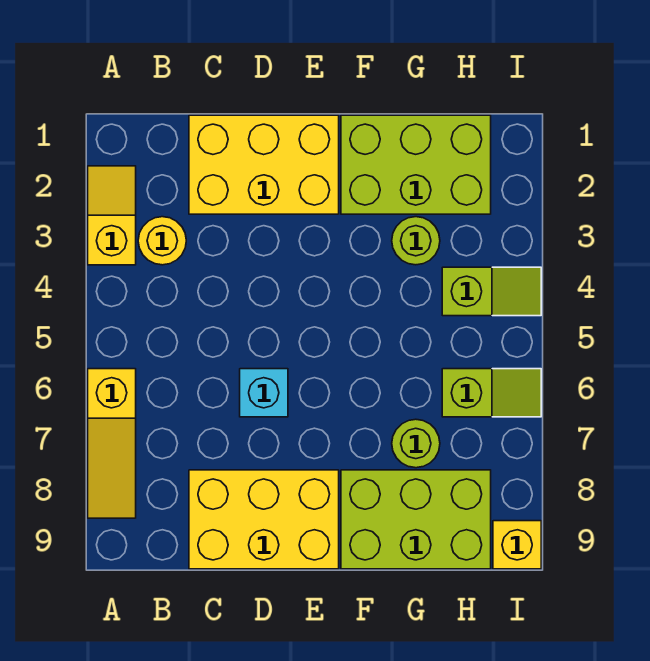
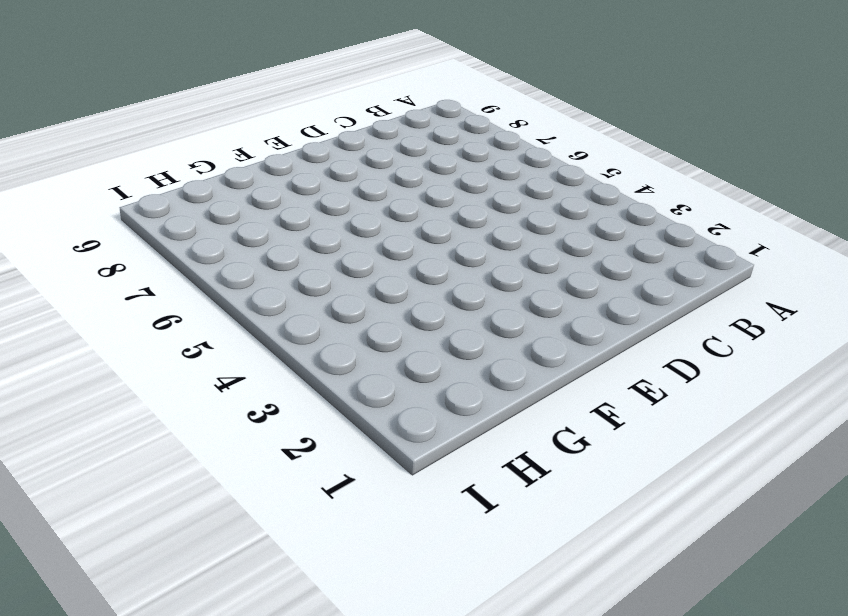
none -> yellow slope A2:A3 level 1 top 3
none -> yellow slope A6:A8 level 1 top 6
none -> yellow round brick B3 level 1

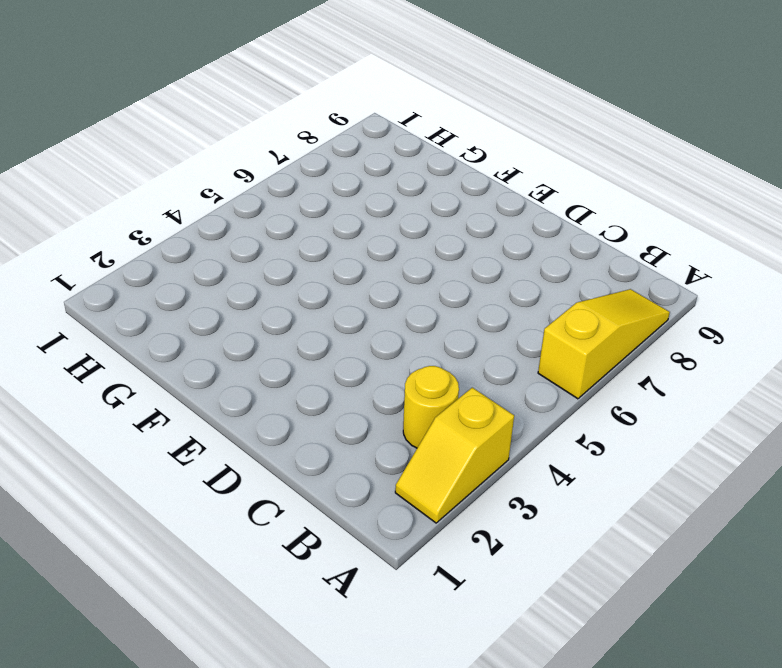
none -> yellow brick C1:E2 level 1
none -> yellow brick C8:E9 level 1
none -> cyan brick D6 level 1

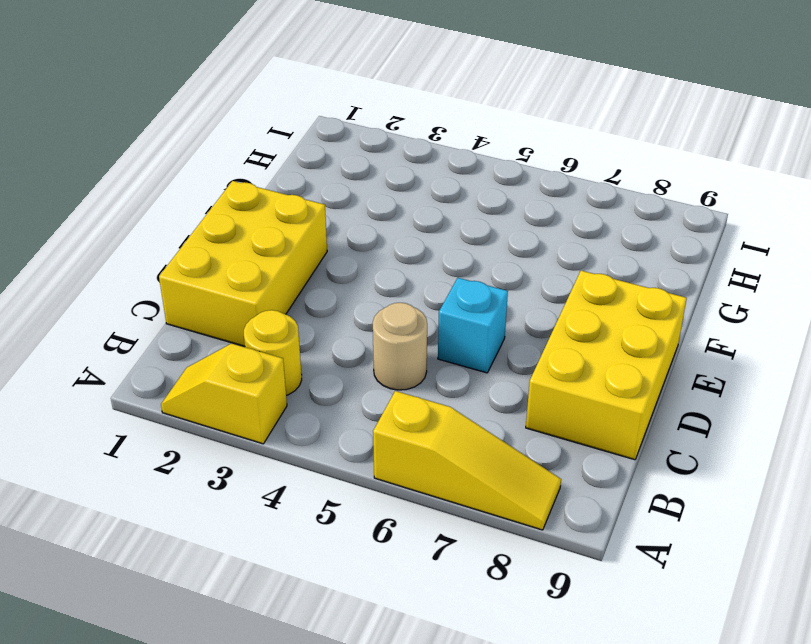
tan round brick C5 level 1 -> none
none -> lime brick F1:H2 level 1
none -> lime brick F8:H9 level 1
none -> lime round brick G3 level 1

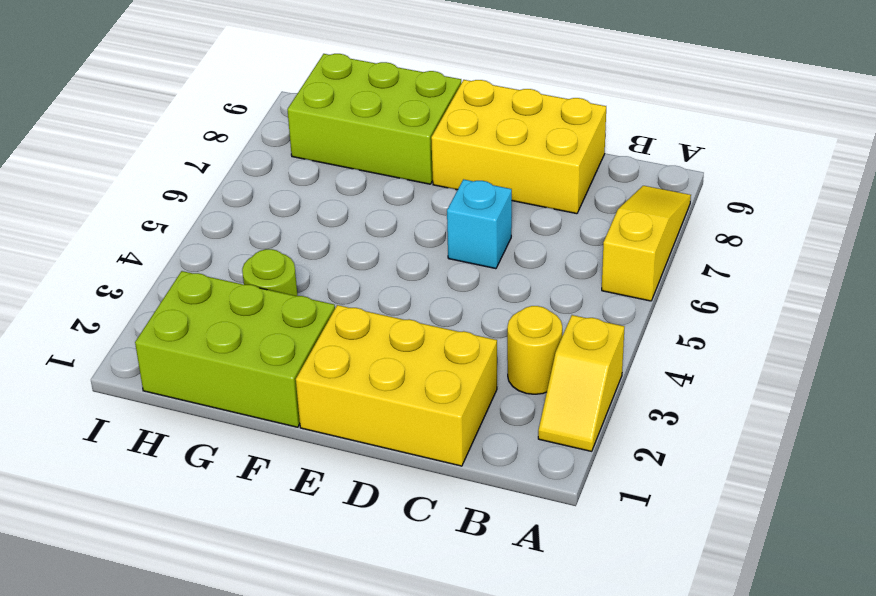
none -> lime round brick G7 level 1
none -> lime slope H4:I4 level 1 top H
none -> lime slope H6:I6 level 1 top H

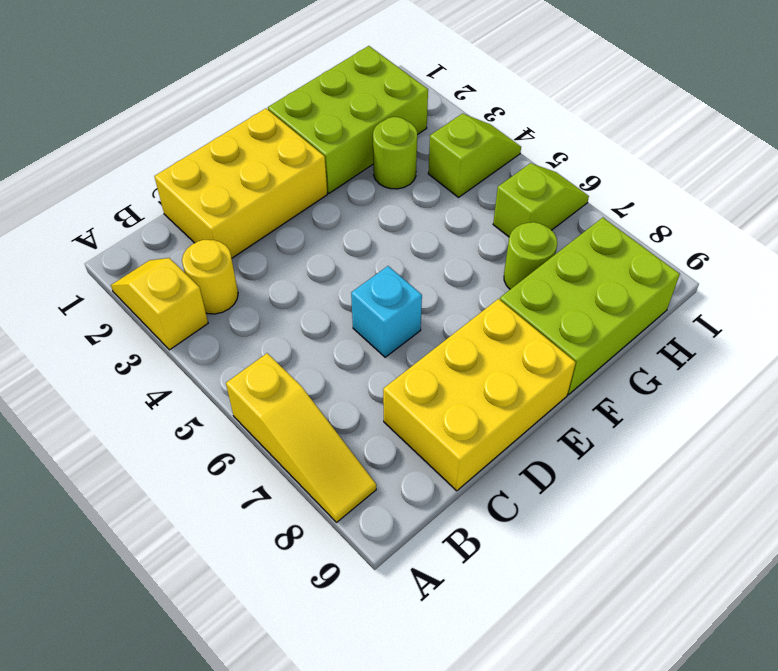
none -> yellow brick I9 level 1

